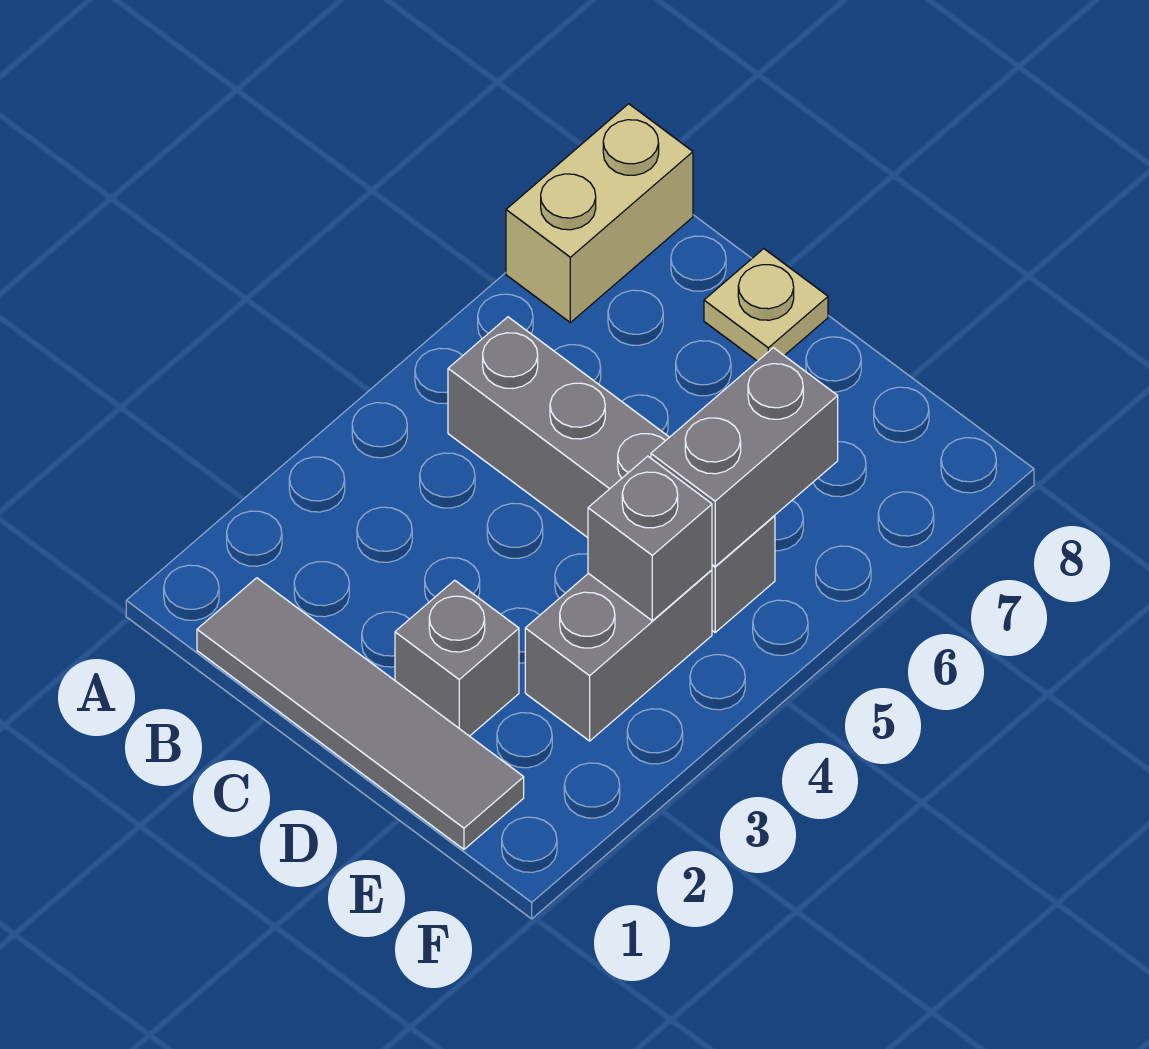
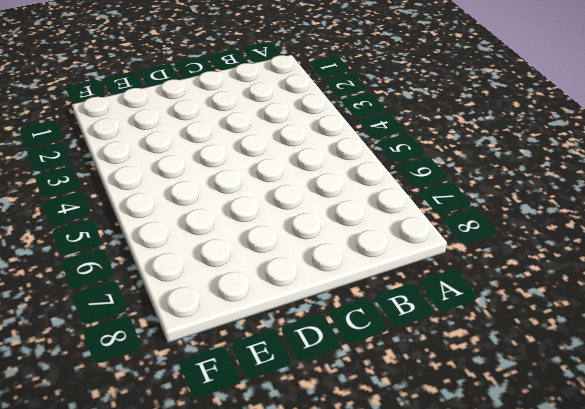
none -> tan brick A7:A8 level 1
none -> grey tile B1:E1 level 1

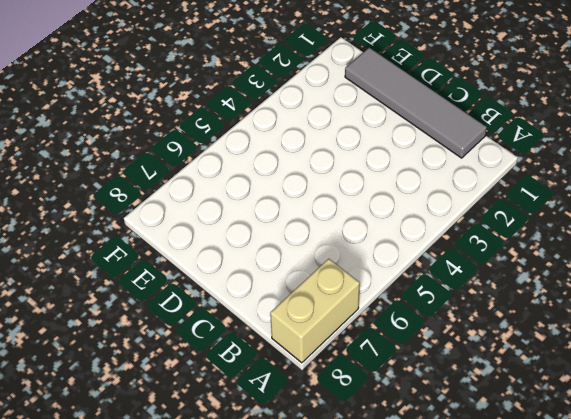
none -> grey brick B5:E5 level 1
none -> tan plate C8 level 1

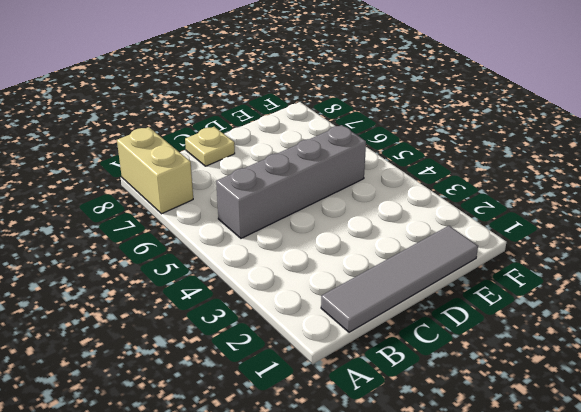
none -> grey brick D2 level 1
none -> grey brick E3:E4 level 1

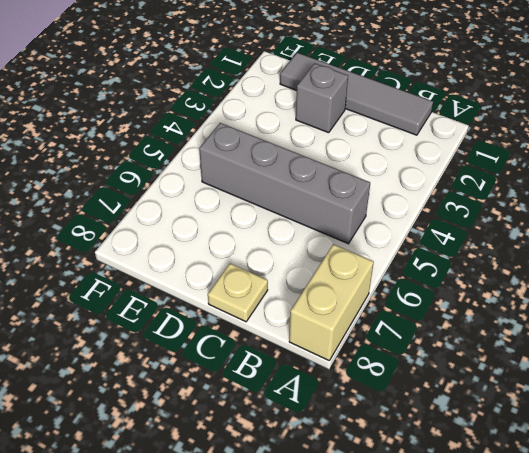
none -> grey brick E3:E4 level 1
none -> grey brick E4 level 2

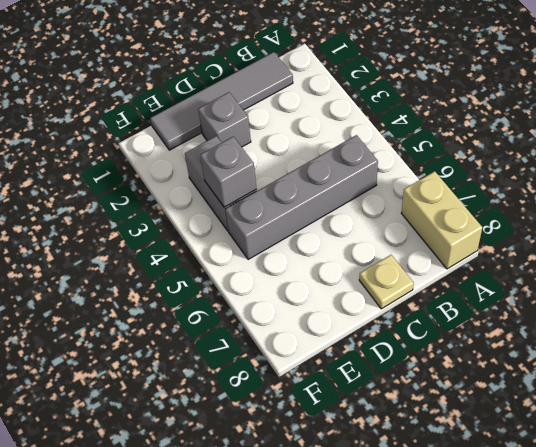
none -> grey brick E5:E6 level 2

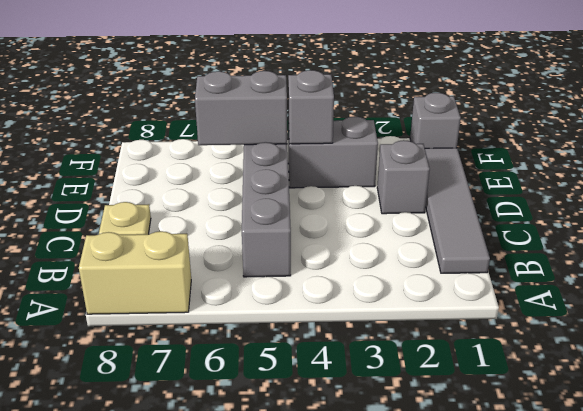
grey brick F1 level 1 -> none

